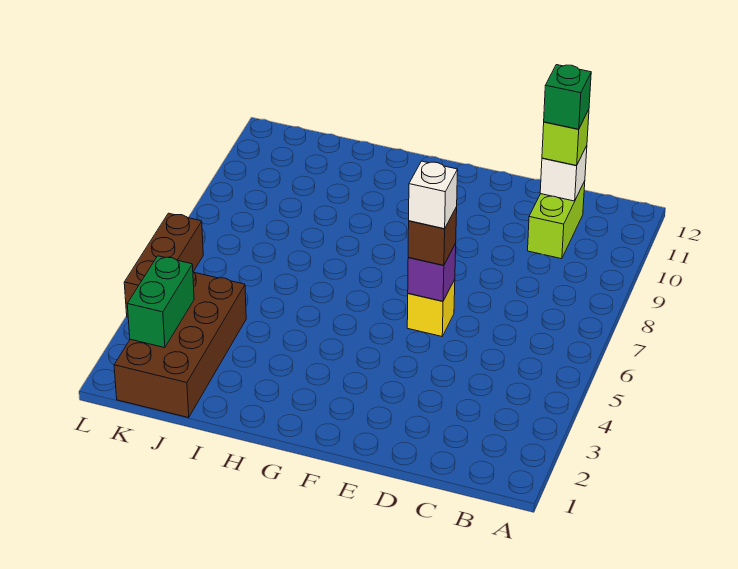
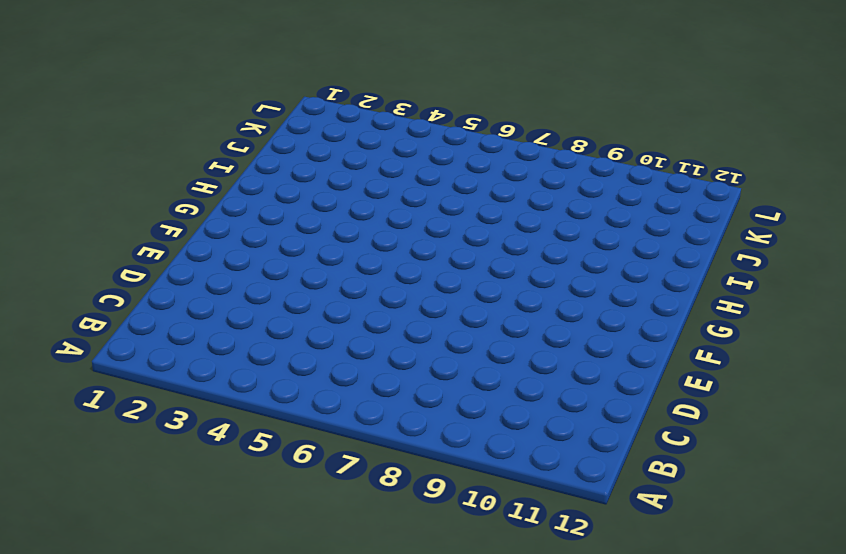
none -> lime brick C10:C11 level 1
none -> yellow brick E6 level 1

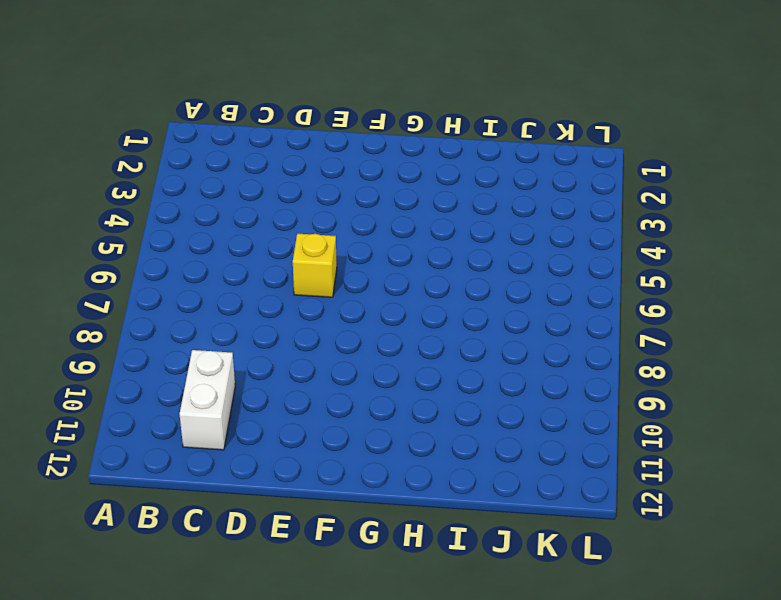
white brick C10:C11 level 1 -> lime brick C10:C11 level 1
none -> brown brick J1:K4 level 1
none -> brown brick L4:L6 level 1

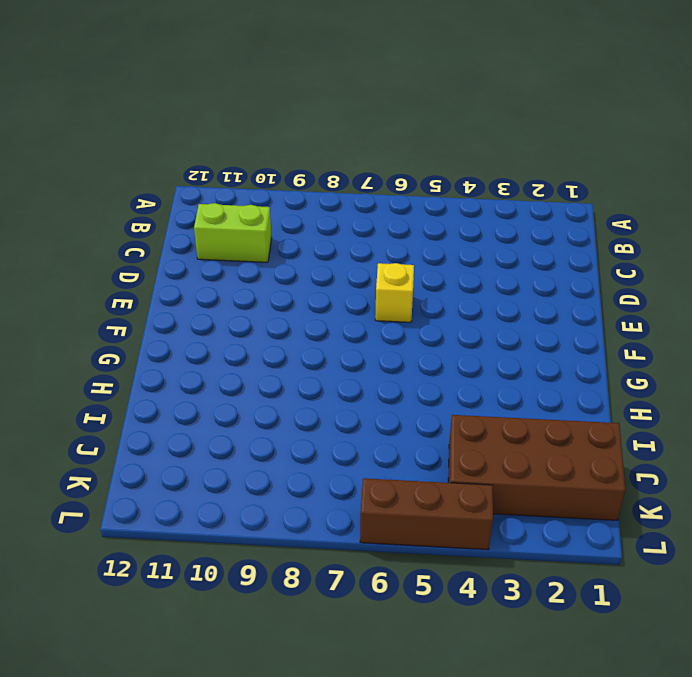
none -> white brick C11 level 2
none -> purple brick E6 level 2

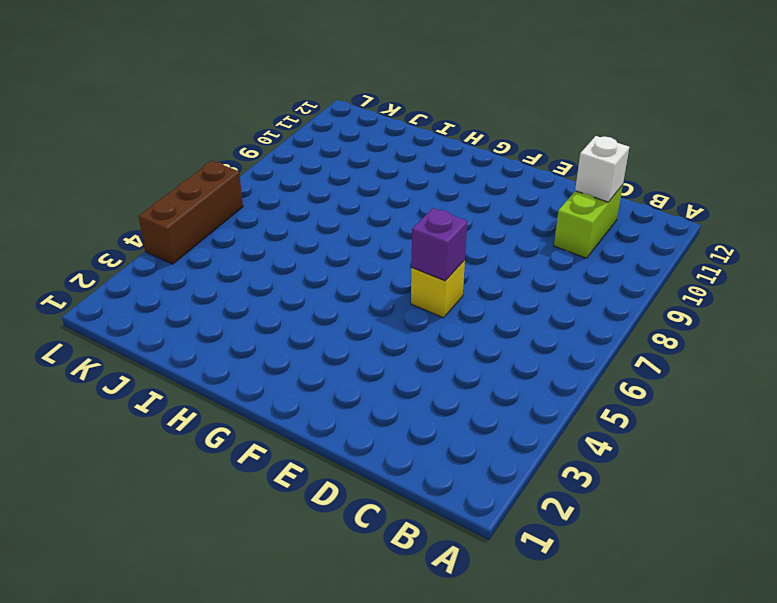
none -> brown brick J1:K4 level 1
none -> green brick K2:K3 level 2

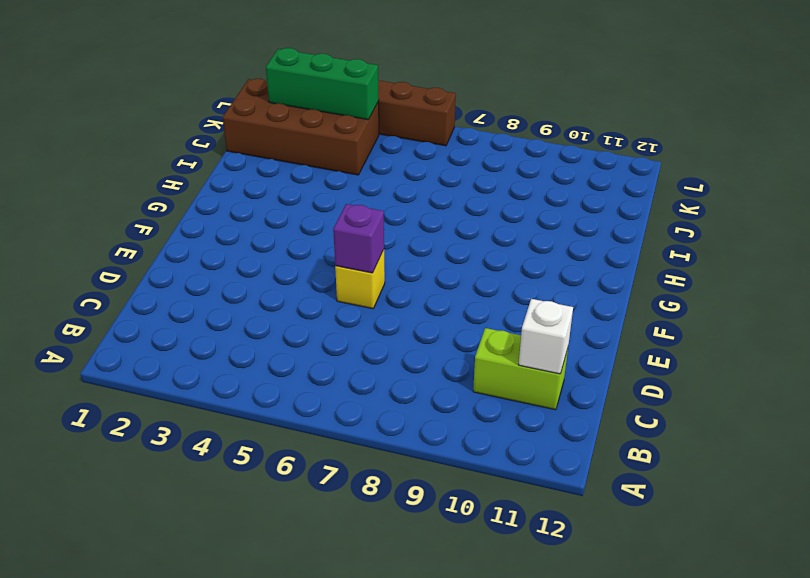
green brick K2:K4 level 2 -> green brick K2:K3 level 2
none -> lime brick C11 level 3
none -> brown brick E6 level 3

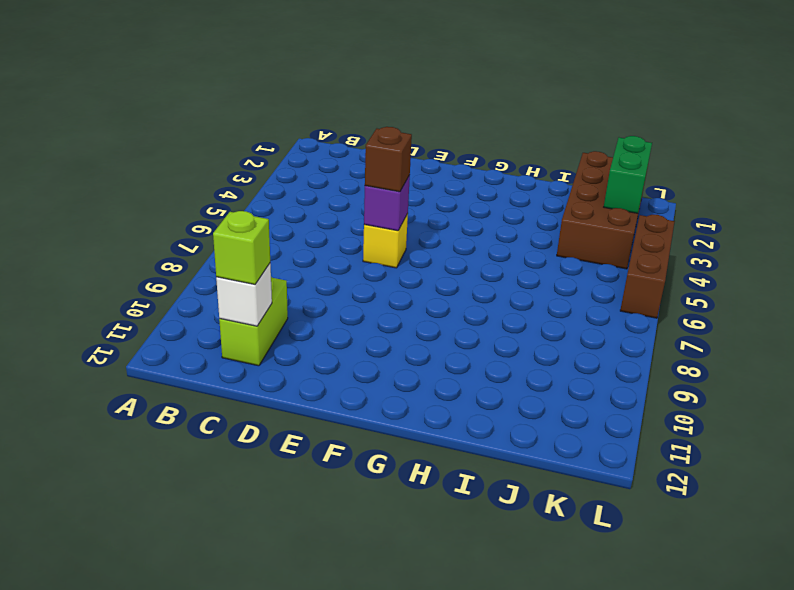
none -> green brick C11 level 4
none -> white brick E6 level 4

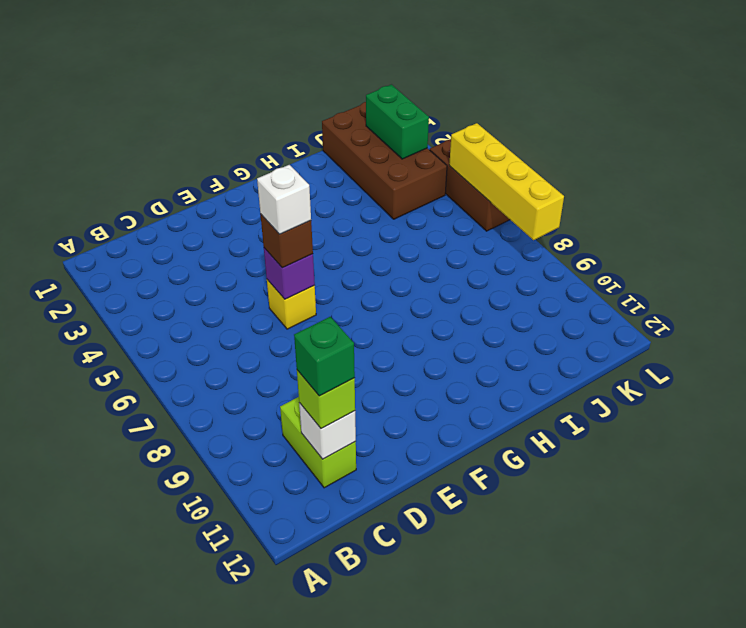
yellow brick L5:L8 level 2 -> none

